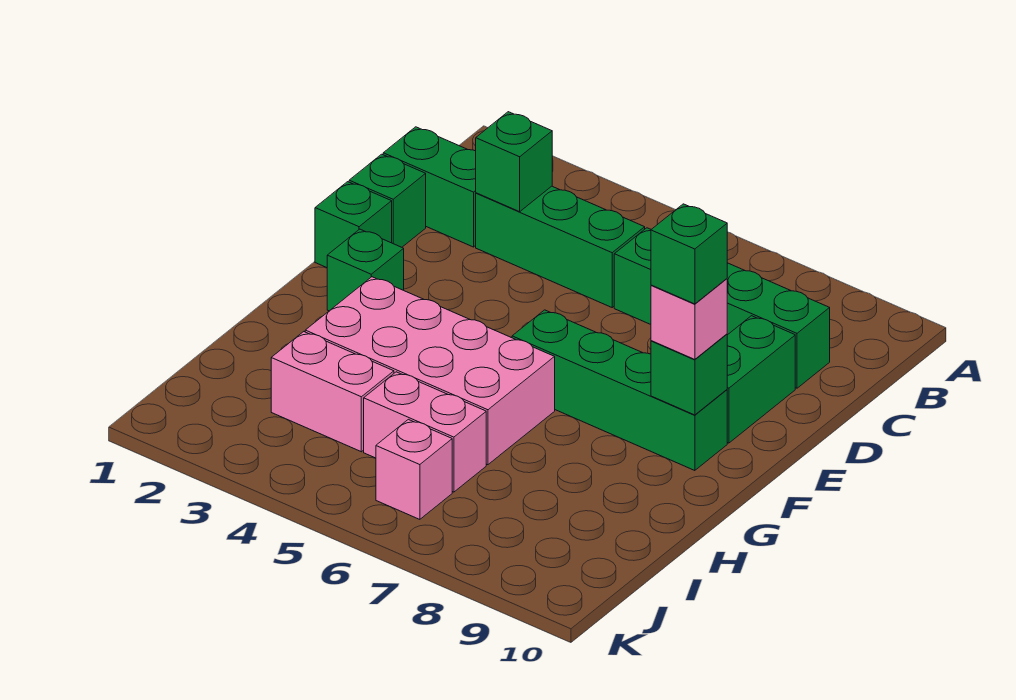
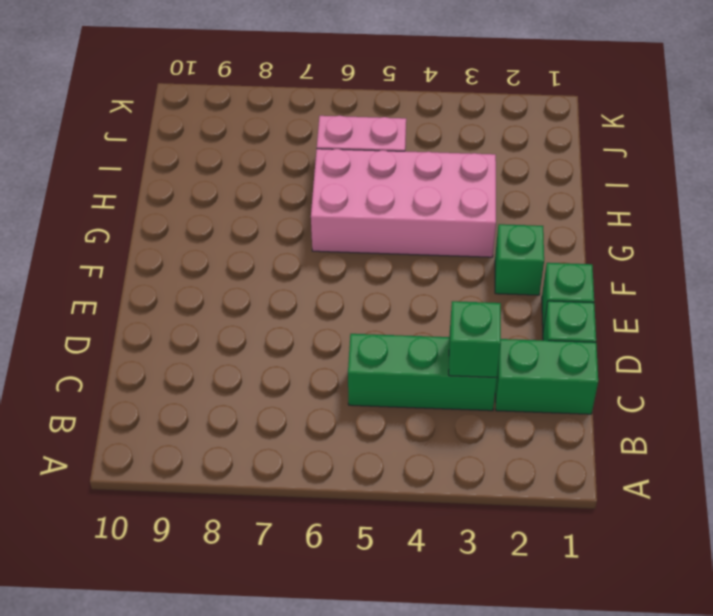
none -> green brick C6:C9 level 1
none -> green brick D9:E9 level 1
none -> green brick F6:F9 level 1

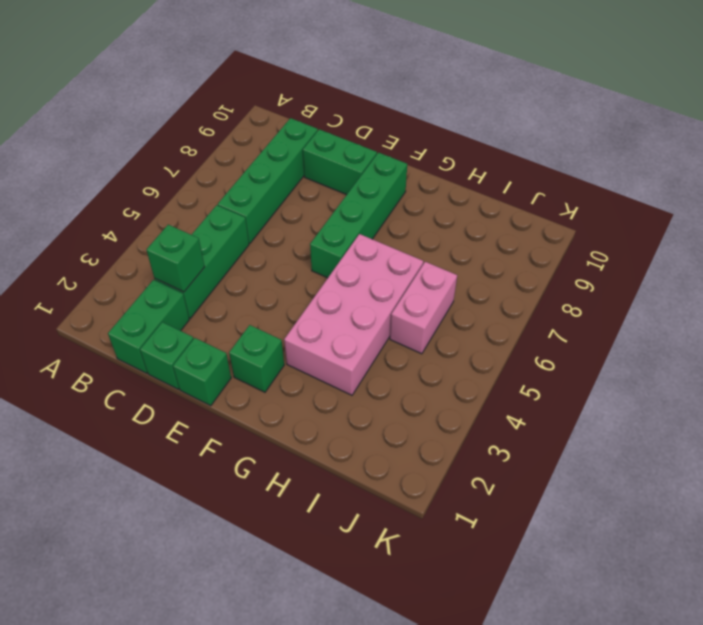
none -> pink brick I3:I4 level 1
none -> pink brick J6 level 1
none -> green brick F9 level 2

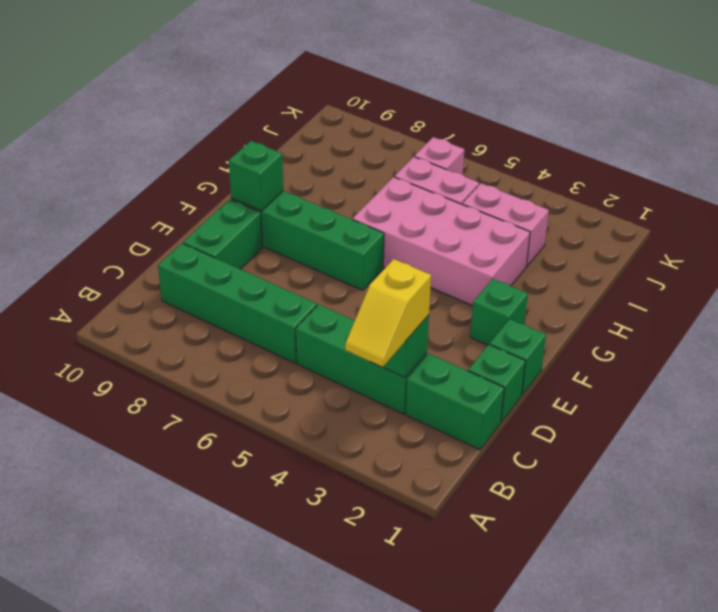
yellow slope B3:C3 level 3 top C -> none
none -> pink brick F9 level 3
none -> green brick F9 level 4

